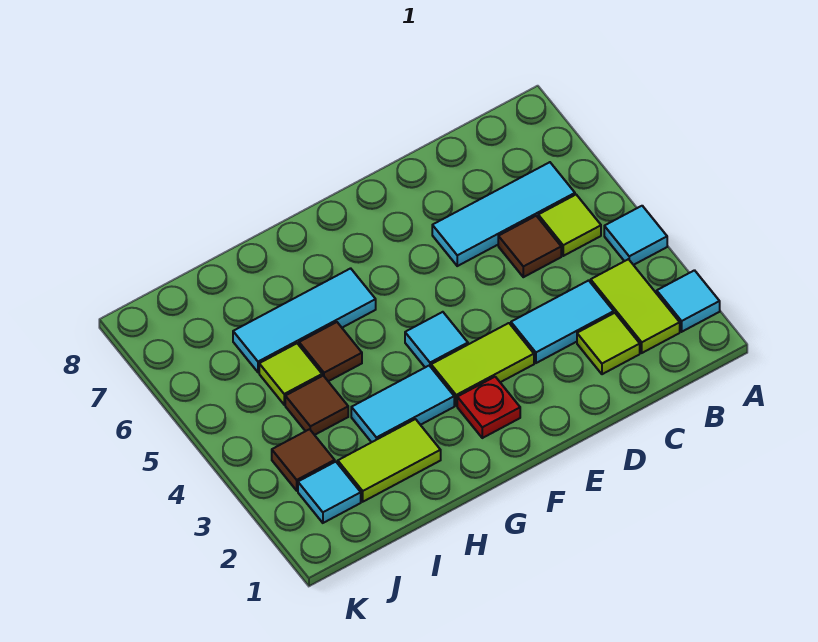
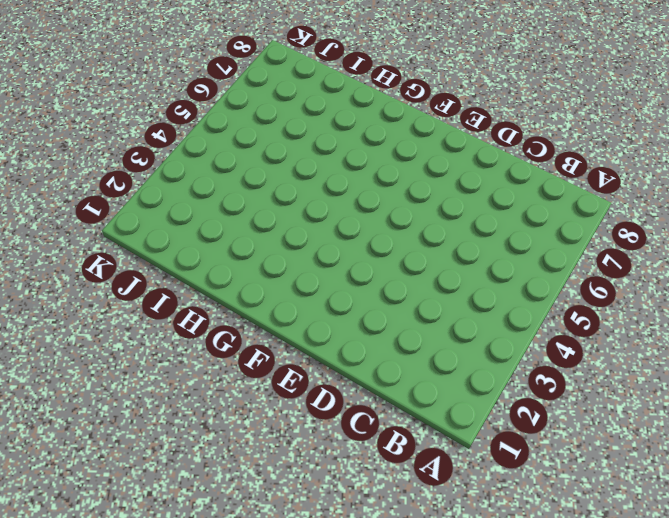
none -> cyan tile A2 level 1
none -> cyan tile A4 level 1
none -> lime tile B2:B3 level 1

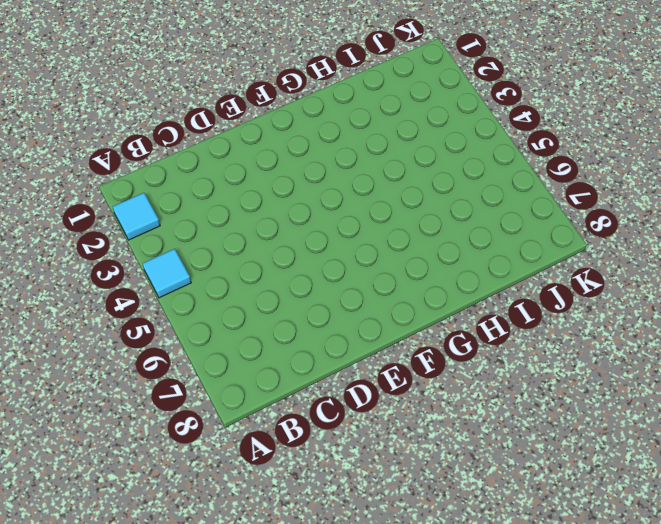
none -> lime tile B2:B3 level 1
none -> lime tile B5 level 1
none -> cyan tile B6:D6 level 1

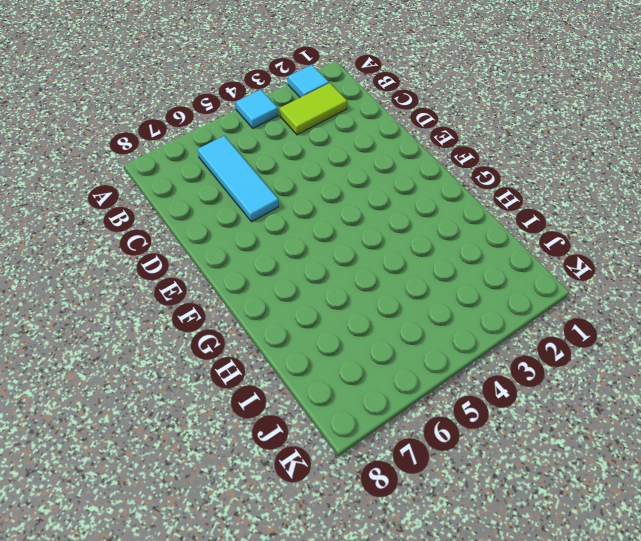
none -> lime tile B5 level 1
none -> lime tile C2 level 1
none -> cyan tile C3:D3 level 1

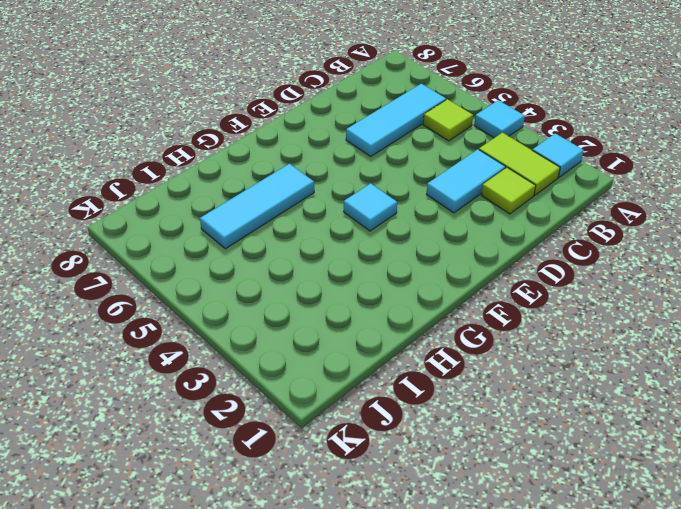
none -> brown tile C5 level 1
none -> lime tile E3:F3 level 1
none -> red plate F2 level 1

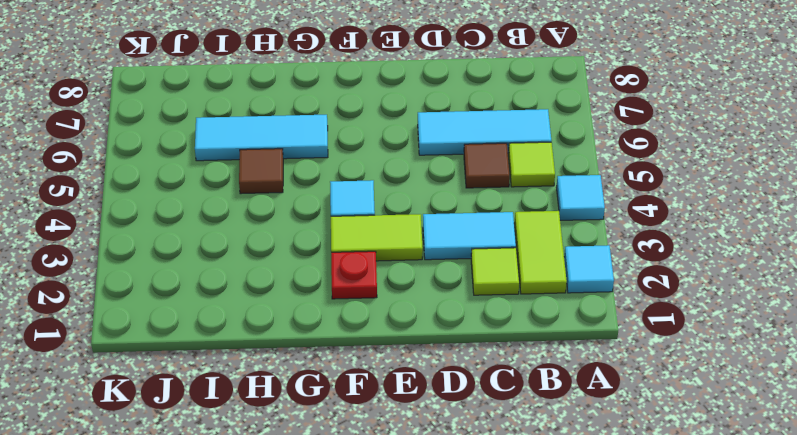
none -> cyan tile G3:H3 level 1
none -> lime tile H2:I2 level 1
none -> brown tile I4 level 1

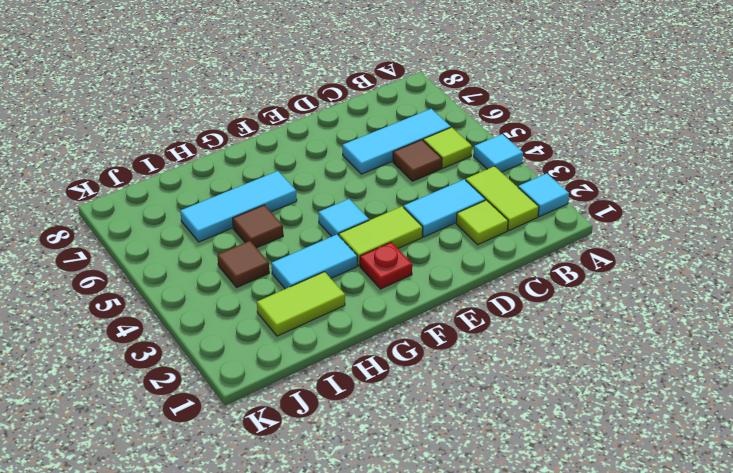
none -> lime tile I5 level 1
none -> cyan tile J2 level 1
none -> brown tile J3 level 1

